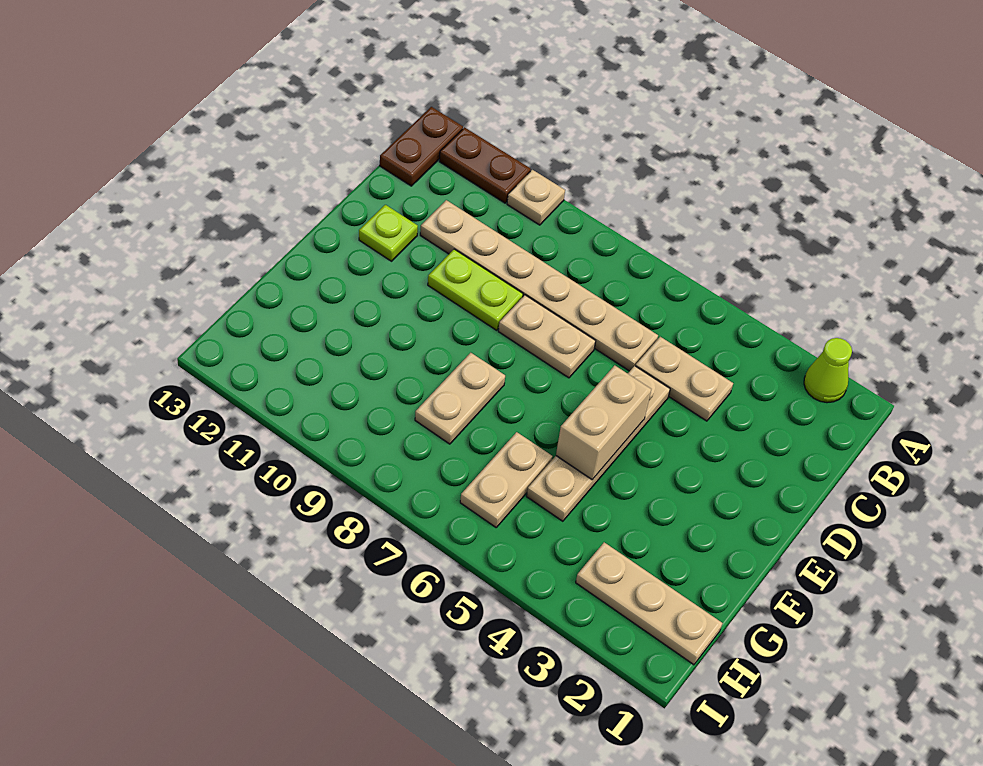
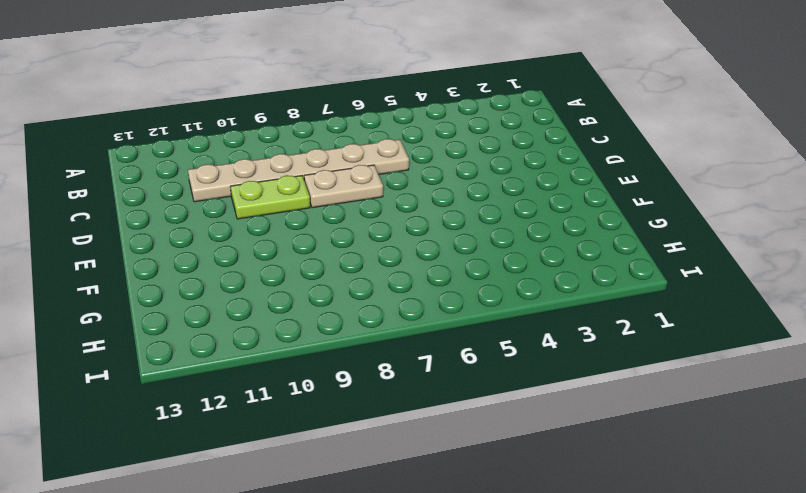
none -> lime cone A2 level 1
none -> tan plate A10 level 1
none -> brown plate A11:A12 level 1

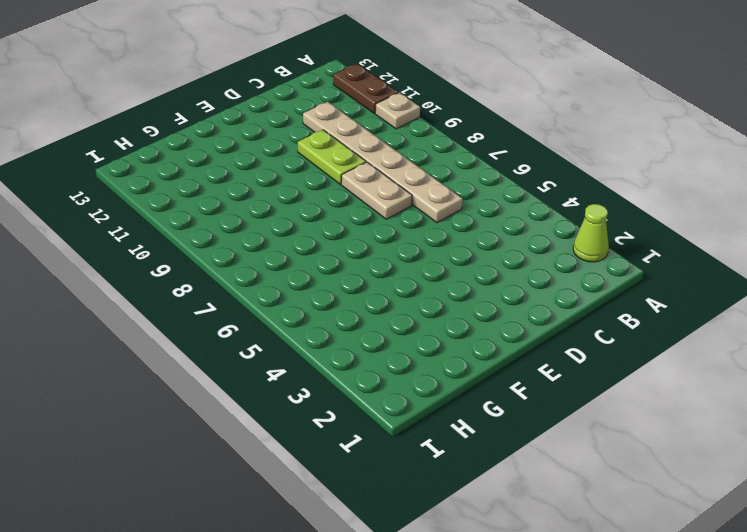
none -> brown plate A13:B13 level 1
none -> tan plate C4:C5 level 1
none -> tan plate D5:G5 level 1

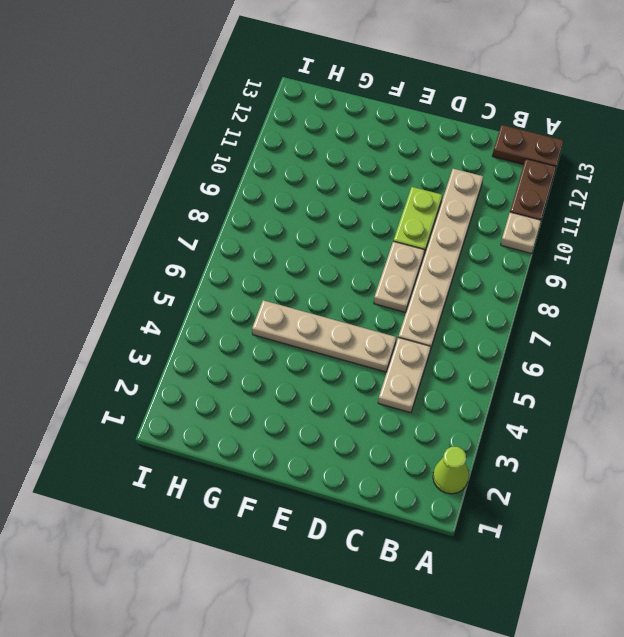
none -> lime plate D12 level 1
none -> tan plate F8:G8 level 1
none -> tan plate G6:H6 level 1

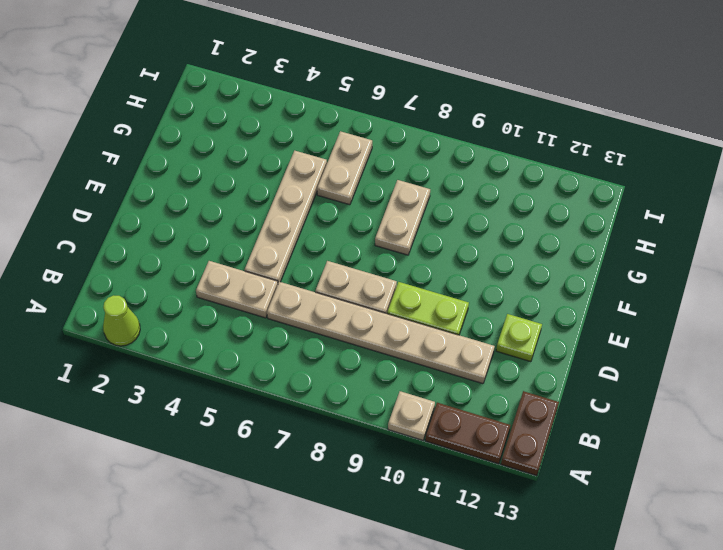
none -> tan plate H1:H3 level 1
none -> tan brick E5:F5 level 2

